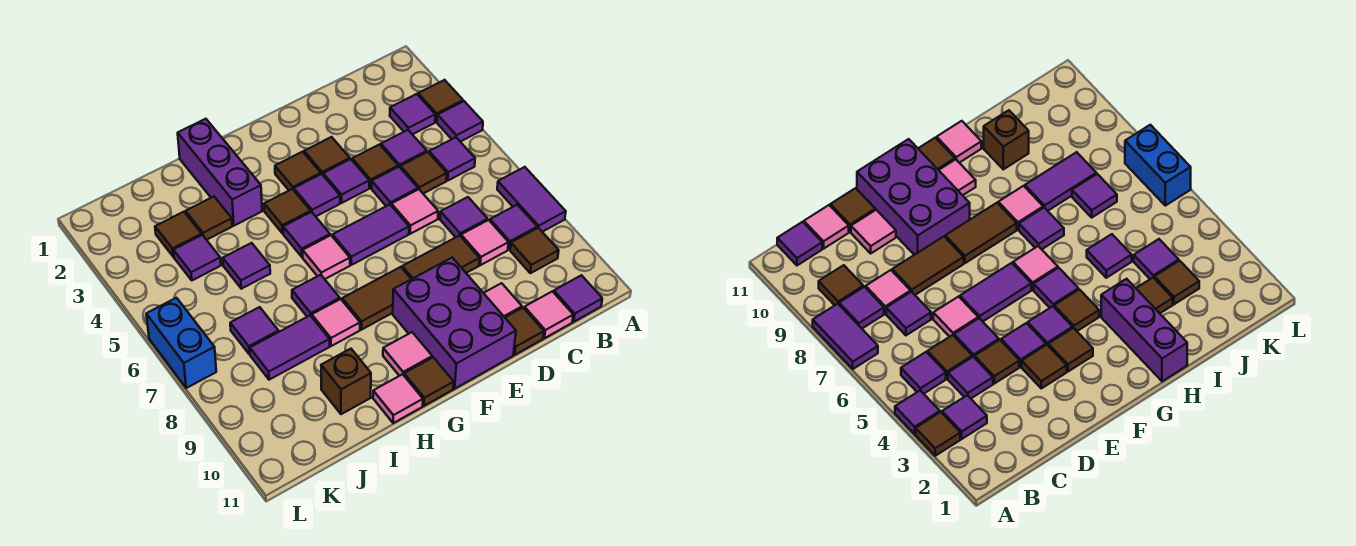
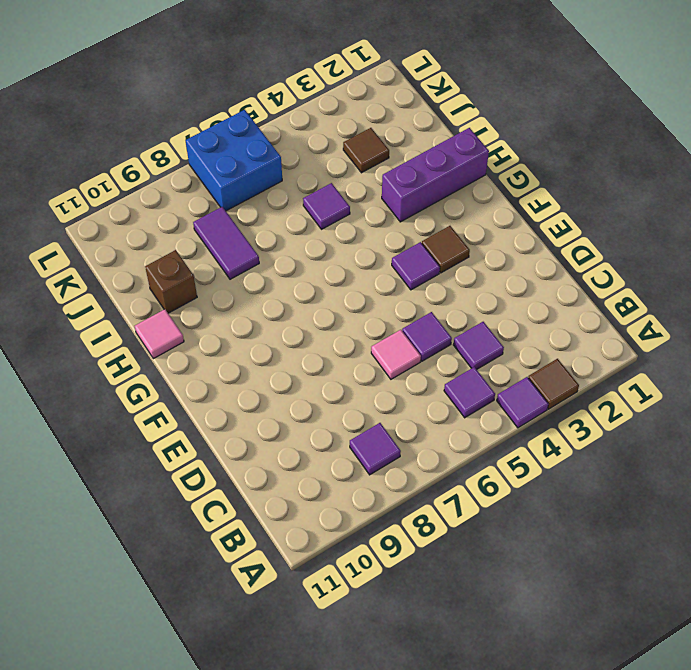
blue brick K6:L7 level 1 -> blue brick L6:L7 level 1
none -> purple tile A7:A8 level 1
none -> purple tile B3 level 1
none -> brown tile B9 level 1
none -> purple tile B11 level 1

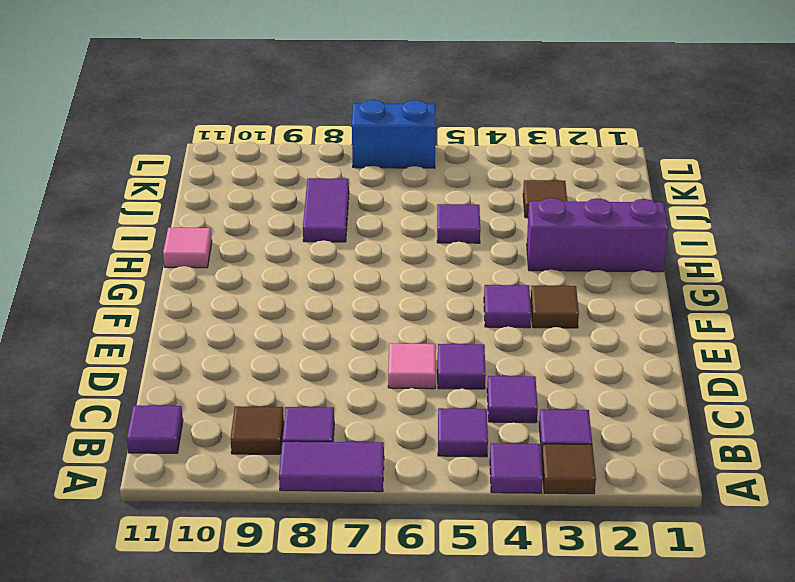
none -> brown tile C5 level 1
none -> purple tile C7 level 1
none -> pink tile C8 level 1
none -> pink tile C11 level 1

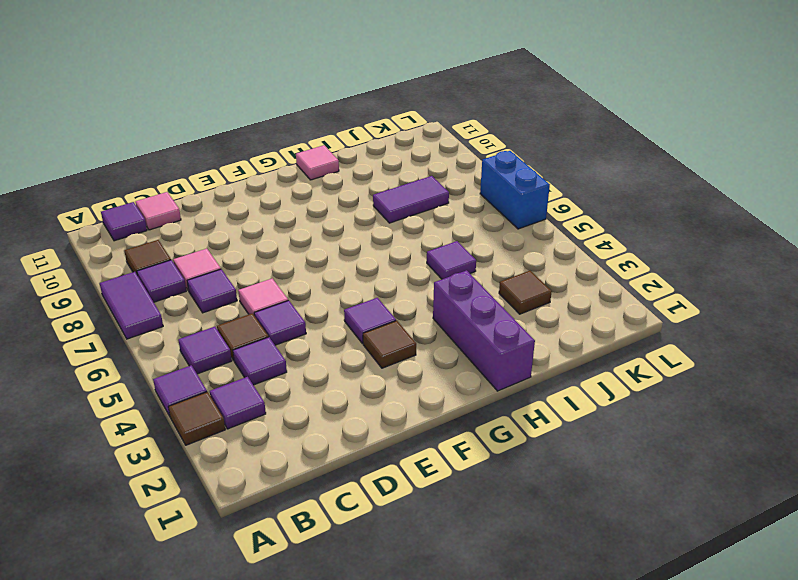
none -> brown tile D4 level 1
none -> brown tile D8:E8 level 1
none -> pink tile D10 level 1
none -> brown tile D11 level 1

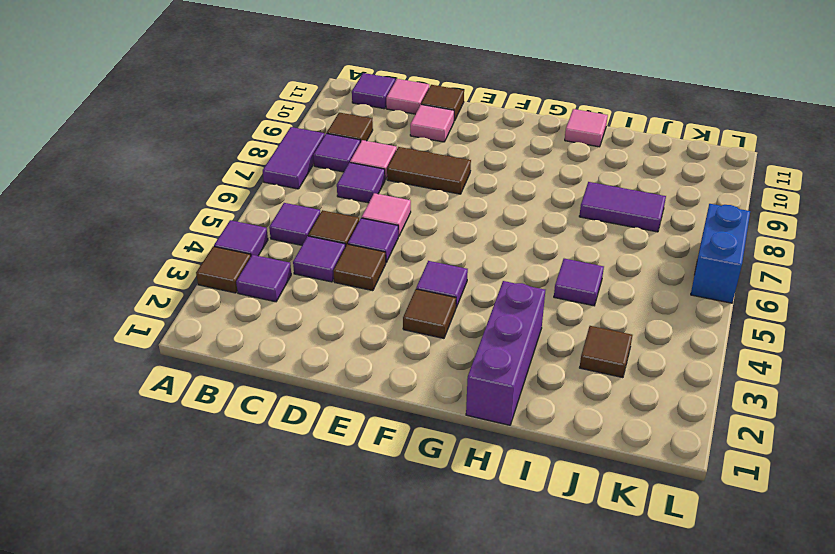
none -> brown tile E3 level 1
none -> purple tile E4 level 1
none -> purple tile E6:F6 level 1
none -> purple brick E9:F11 level 1

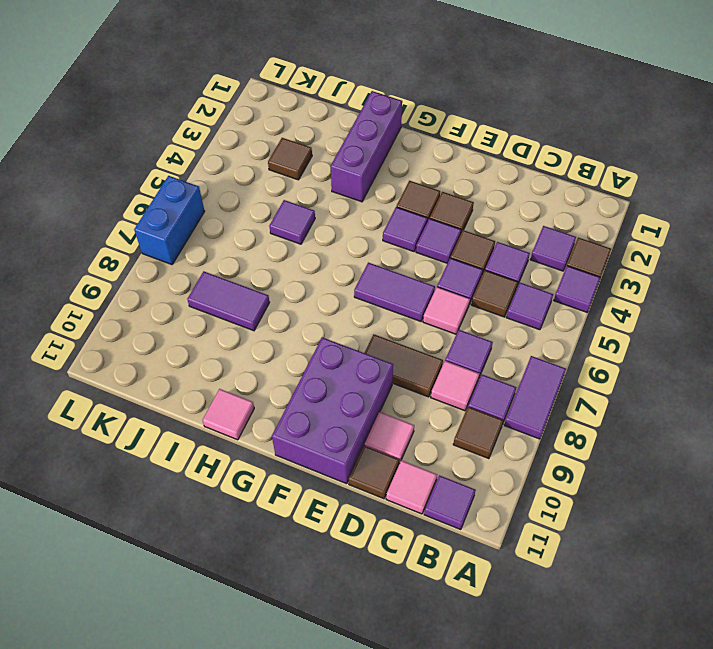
none -> brown tile F8:G8 level 1
none -> brown tile G4 level 1
none -> purple tile G5 level 1
none -> pink tile G6 level 1

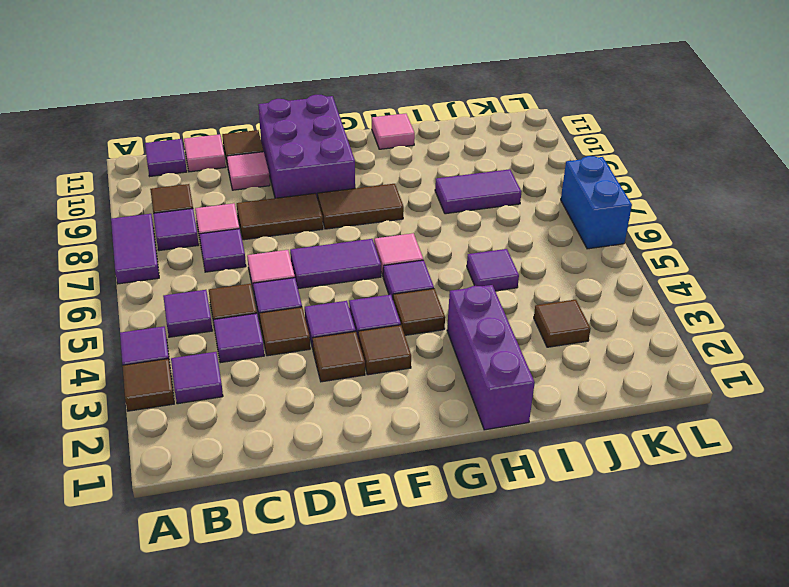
none -> pink tile G10 level 1
none -> brown tile G11 level 1
none -> purple tile H7 level 1
none -> pink tile H8 level 1

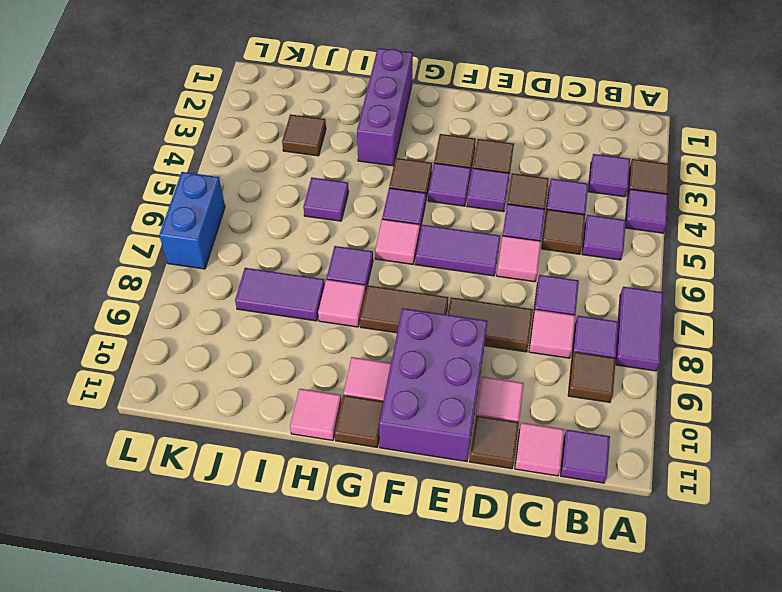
none -> brown tile I3 level 1
none -> brown brick I10 level 1
none -> purple tile J4 level 1
none -> purple tile J7 level 1

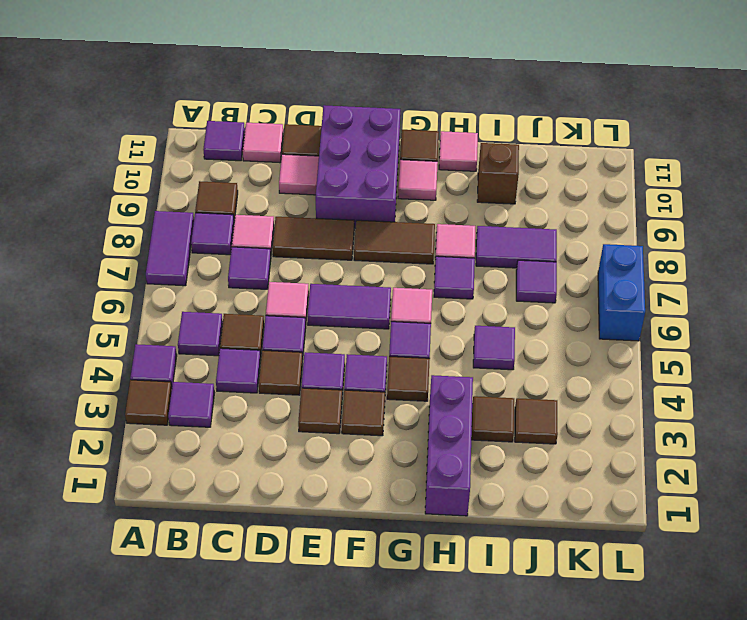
none -> purple tile J4 level 1

